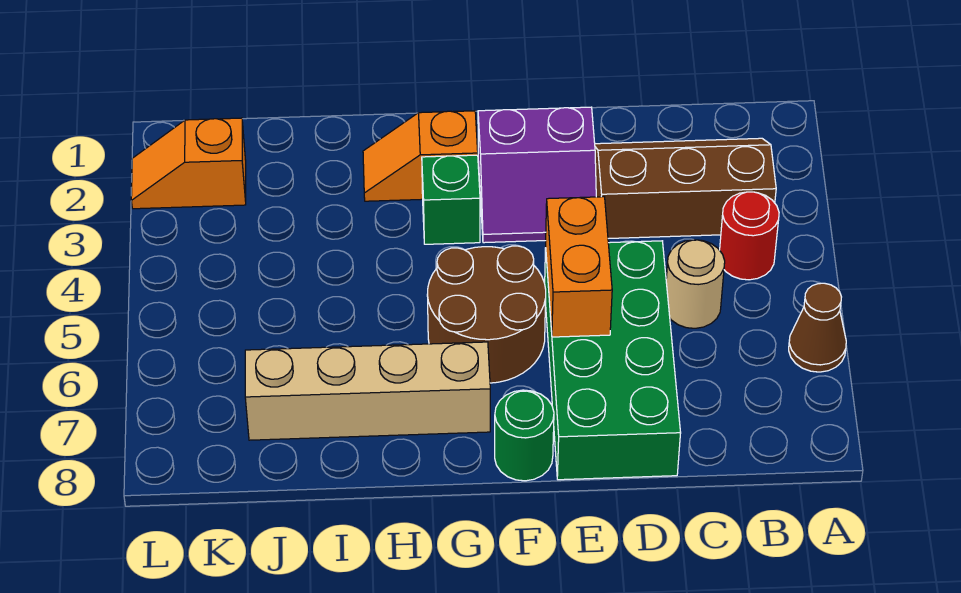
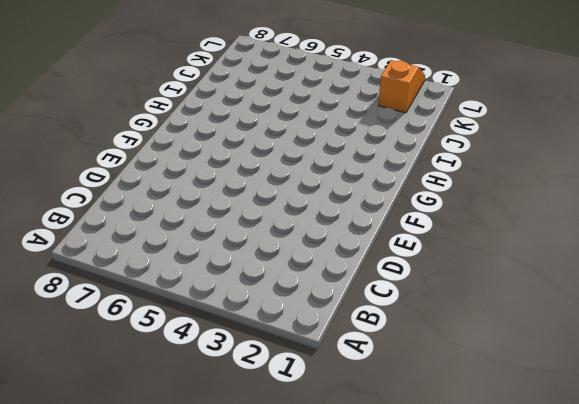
none -> brown cone A6 level 1
none -> brown slope B2:D3 level 1 top 3
none -> red round brick B4 level 1

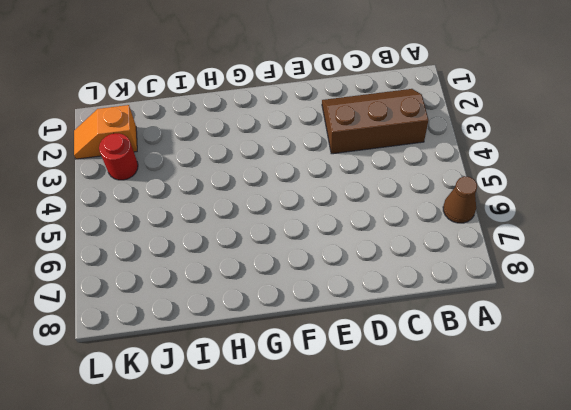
red round brick K3 level 1 -> red round brick B4 level 1
none -> tan round brick C5 level 1
none -> green brick D5:E8 level 1
none -> purple slope E2:F3 level 1 top 2

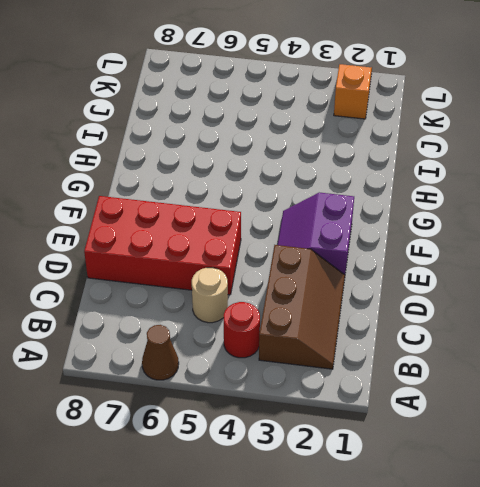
red brick D5:E8 level 1 -> green brick D5:E8 level 1
none -> brown round brick F5:G6 level 1
none -> green round brick F8 level 1
none -> orange slope G2:H2 level 1 top G

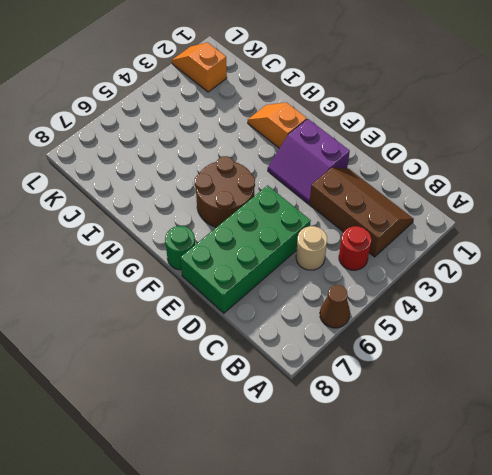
none -> green brick G3 level 1
none -> tan brick G7:J7 level 1
none -> orange brick E5:E6 level 2

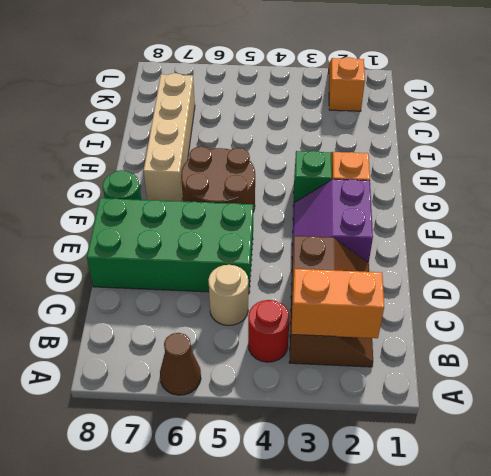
orange brick B2:B3 level 2 -> orange brick E5:E6 level 2

